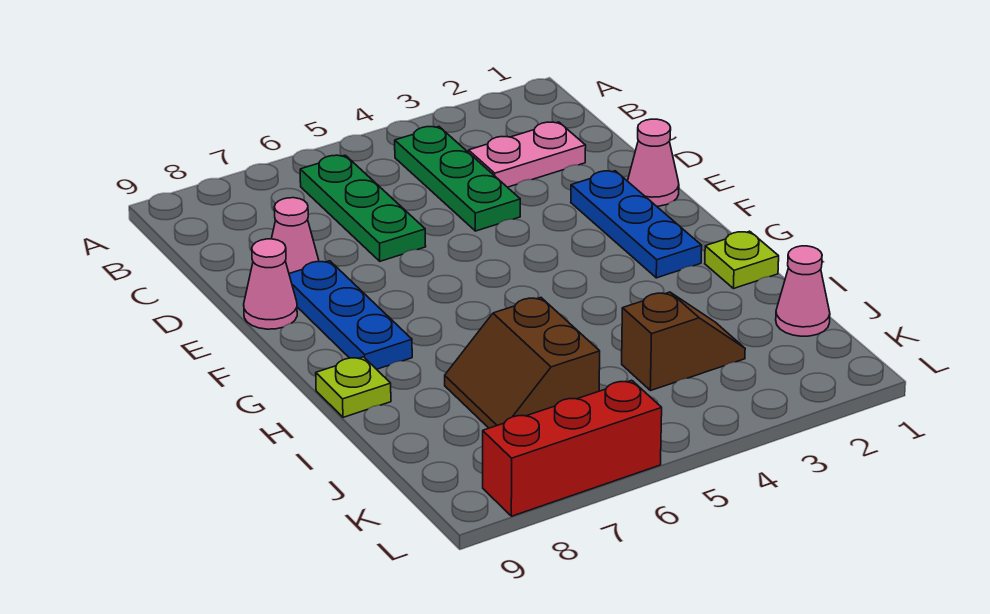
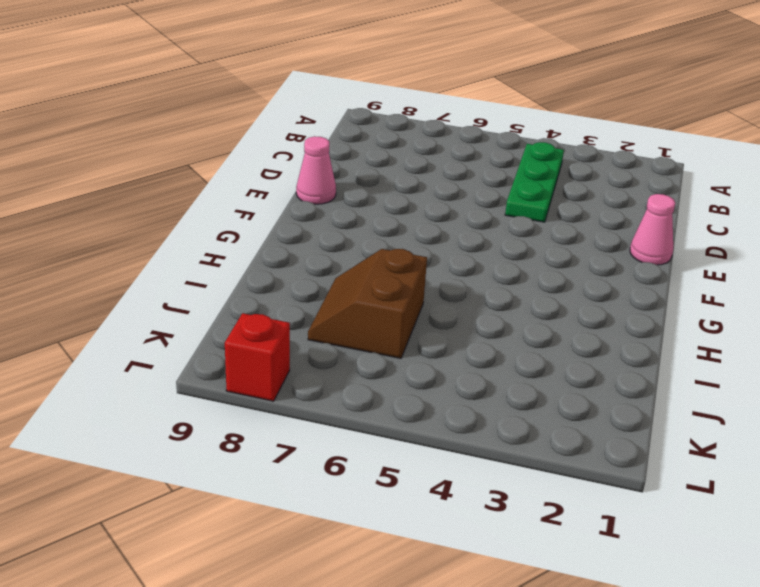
red brick L8 level 1 -> red brick L6:L8 level 1
none -> green plate B6:D6 level 1
none -> pink plate C2:C3 level 1
none -> pink cone D8 level 1

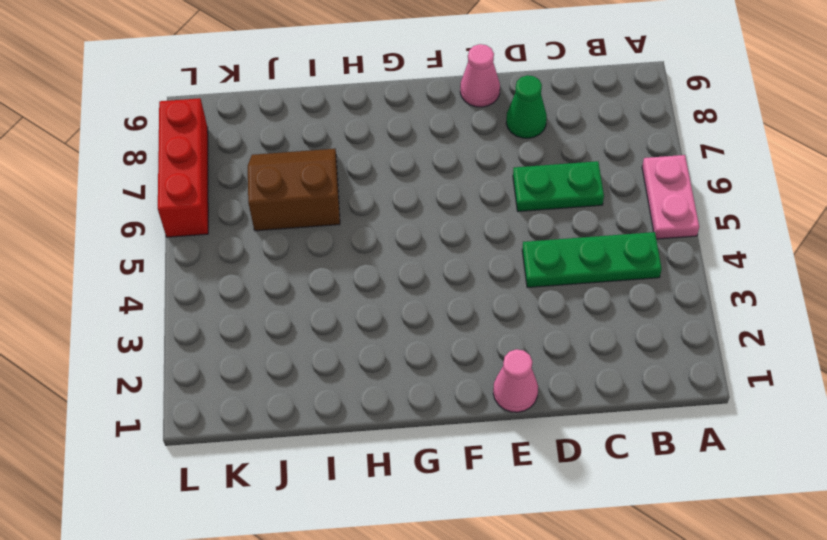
pink plate A5:A6 level 1 -> pink plate C2:C3 level 1
green plate C6:D6 level 1 -> green plate B6:D6 level 1
green cone D8 level 1 -> pink cone D8 level 1
none -> blue plate E2:G2 level 1
none -> blue plate E8:G8 level 1
none -> lime plate H1 level 1

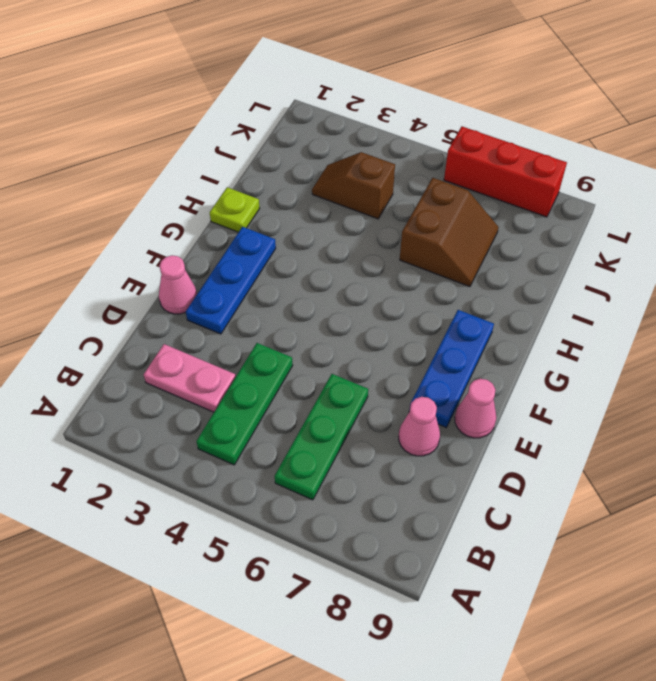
none -> lime plate H9 level 1
none -> pink cone J1 level 1

